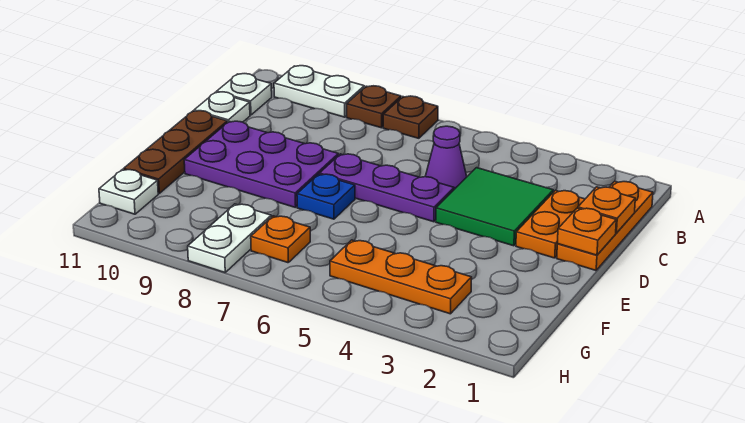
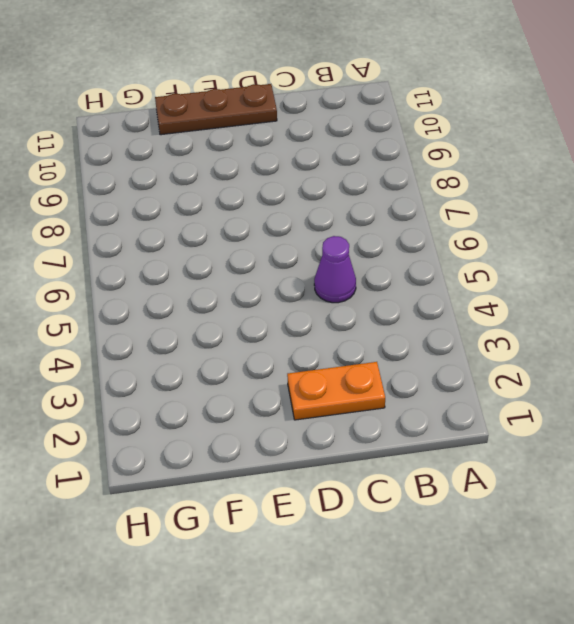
none -> brown plate A7 level 1
none -> brown plate A8 level 1
none -> white plate A9:A10 level 1

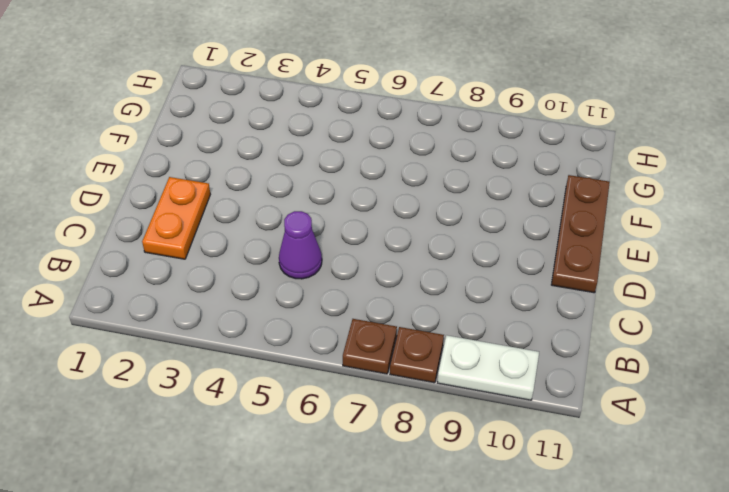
none -> orange plate B1:D1 level 1
none -> white plate B11 level 1
none -> green tile C3:D4 level 1

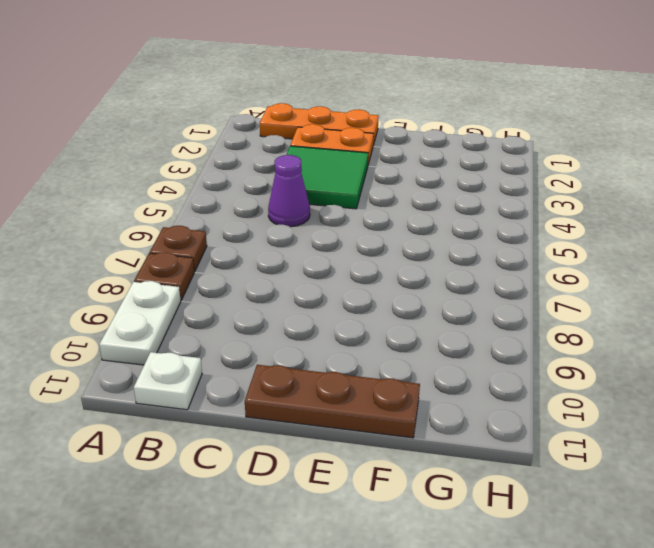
none -> white plate C11 level 1
none -> purple plate D5:D7 level 1
none -> purple plate D8:E10 level 1

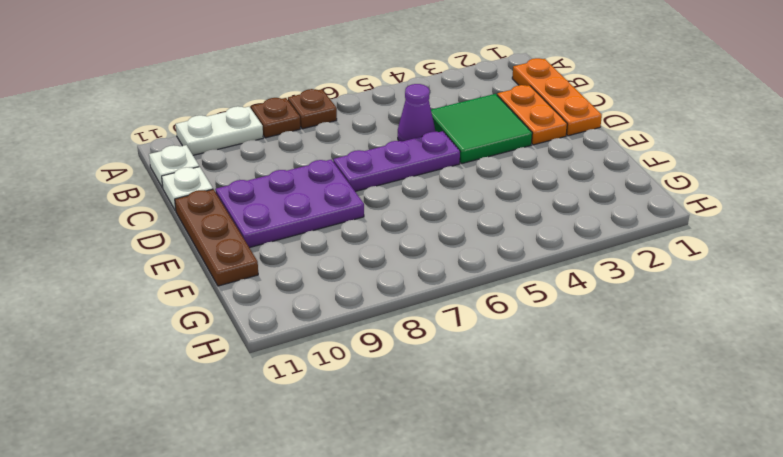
none -> blue plate E7 level 1
none -> orange plate G3:G5 level 1
none -> orange plate G7 level 1

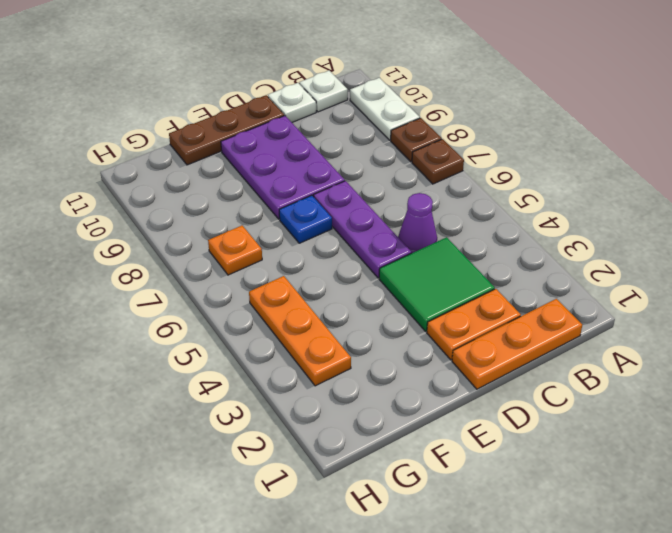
none -> white plate G8:H8 level 1
none -> white plate G11 level 1
none -> orange plate C1 level 2

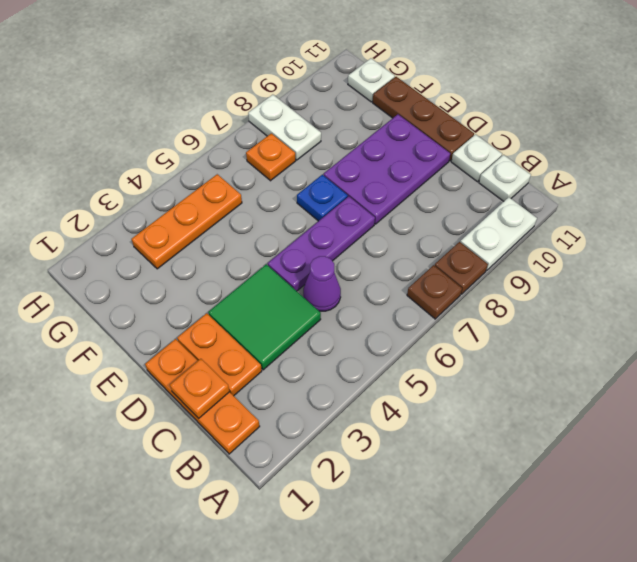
none -> orange plate D1 level 2

